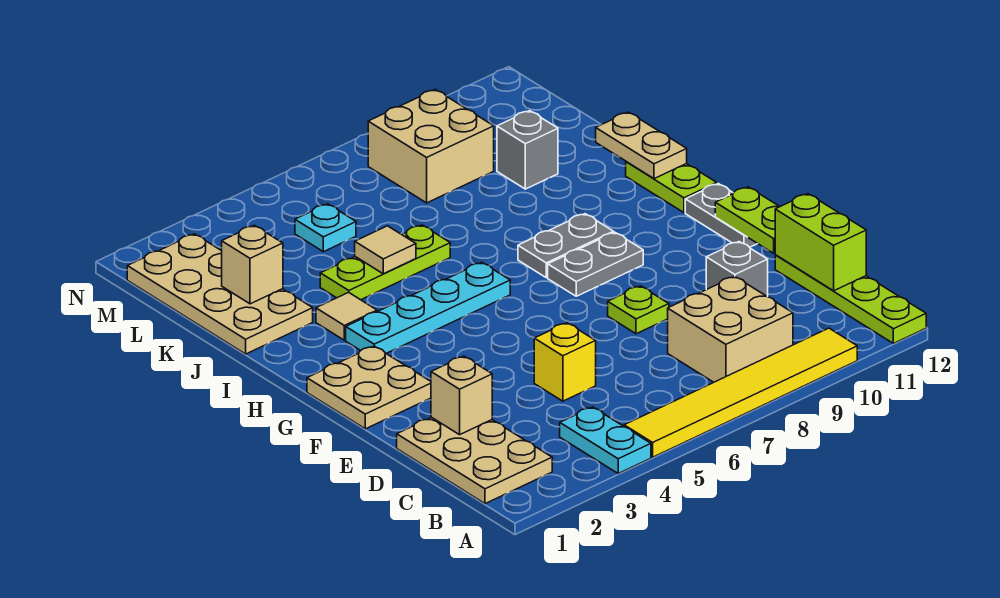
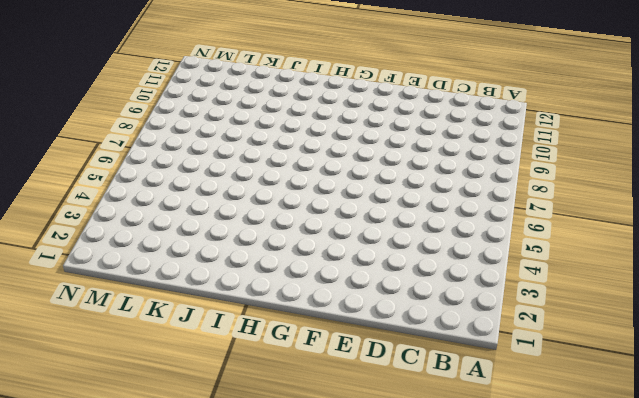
none -> cyan plate A4:B4 level 1
none -> yellow tile A5:A10 level 1
none -> lime plate A12:D12 level 1

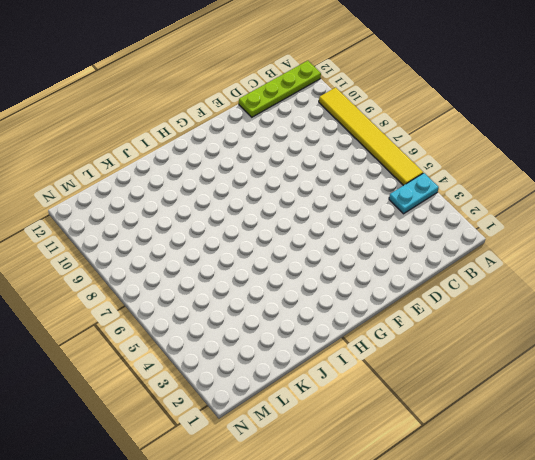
none -> tan plate B1:D2 level 1
none -> tan brick B8:C9 level 1
none -> yellow brick D5 level 1

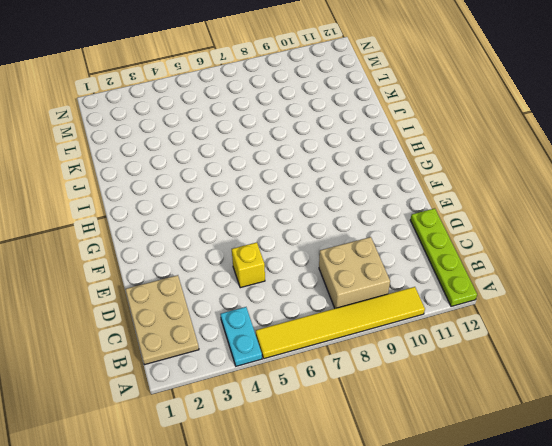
none -> grey brick D10 level 1
none -> lime plate E8 level 1
none -> tan plate F1:G2 level 1

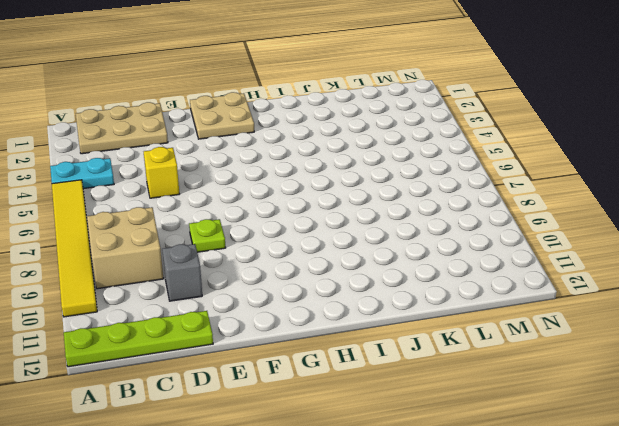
none -> grey plate F12:G12 level 1
none -> grey plate G8:G9 level 1
none -> cyan plate H3:H6 level 1

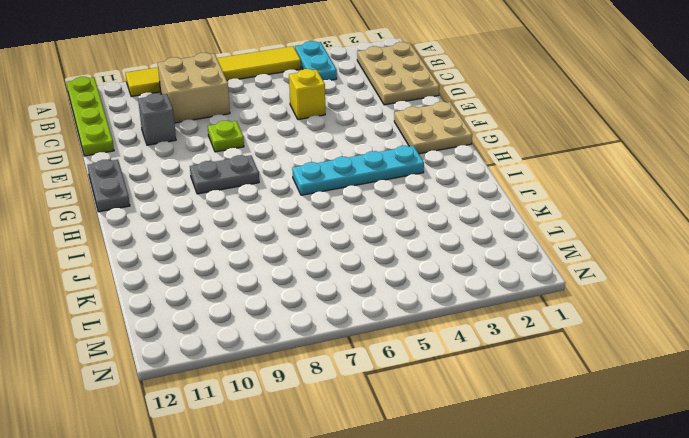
none -> grey plate H8:H9 level 1
none -> lime plate H12:I12 level 1
none -> tan tile I3 level 1

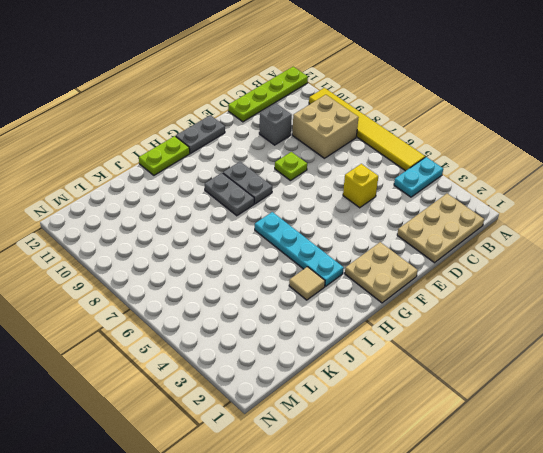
none -> tan plate J1:M2 level 1
none -> lime plate J4:J6 level 1
none -> grey brick K10 level 1

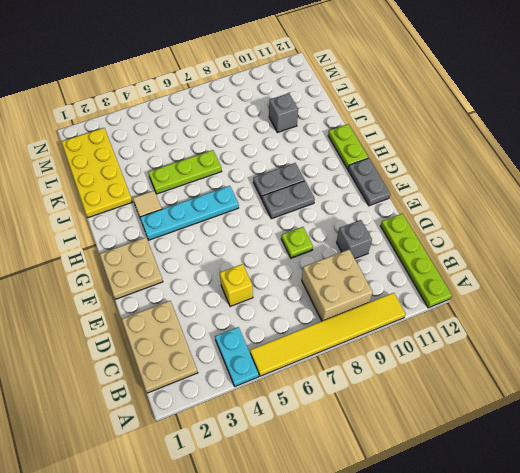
yellow plate J1:M2 level 1 -> tan plate J1:M2 level 1
none -> cyan plate L5 level 1
none -> tan brick L8:M9 level 1
none -> lime brick C12:D12 level 2

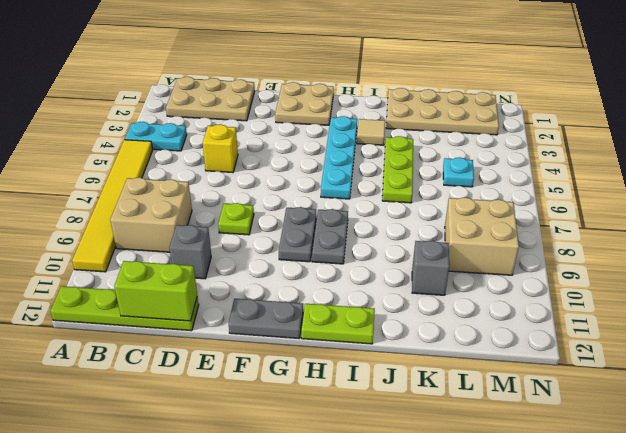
none -> tan brick D2 level 2
none -> lime plate E12:F12 level 2
none -> tan plate I12:J12 level 2

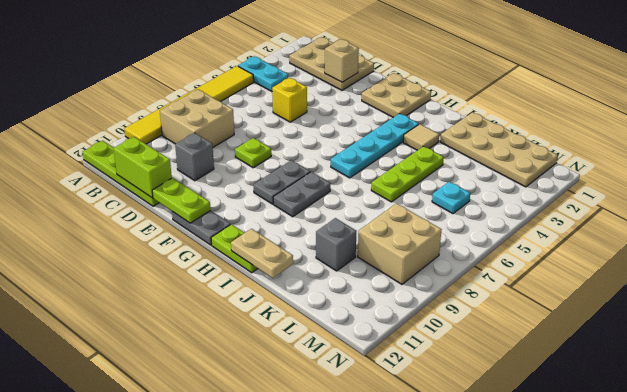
none -> tan tile J5 level 2
none -> tan brick K2 level 2

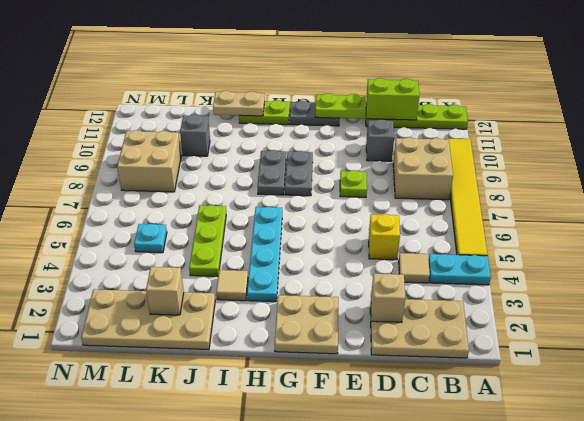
tan tile C4 level 1 -> tan tile J5 level 2

